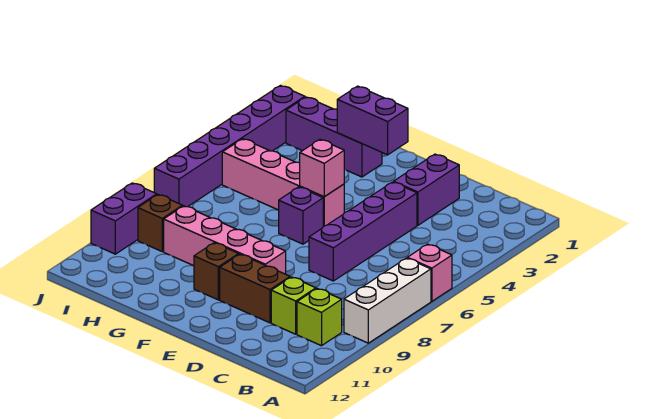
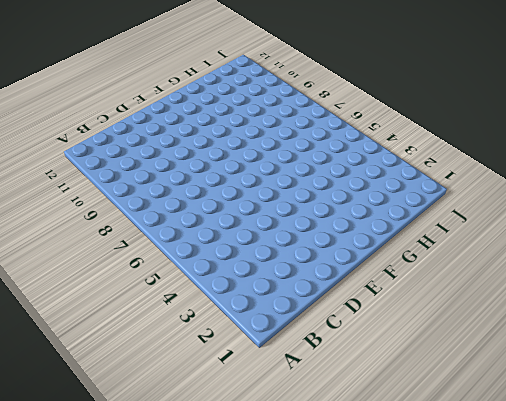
none -> pink brick A6 level 1
none -> white brick A7:A9 level 1
none -> lime brick B10 level 1

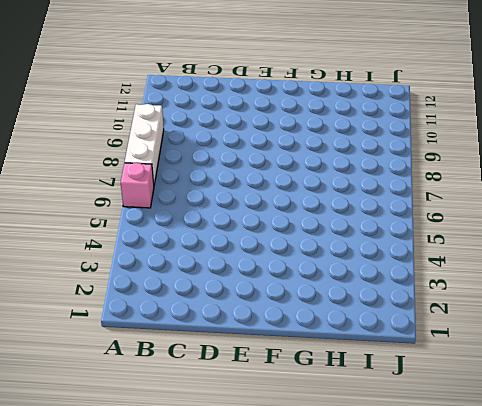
none -> lime brick B10 level 1
none -> lime brick C10 level 1
none -> purple brick D2:D3 level 1

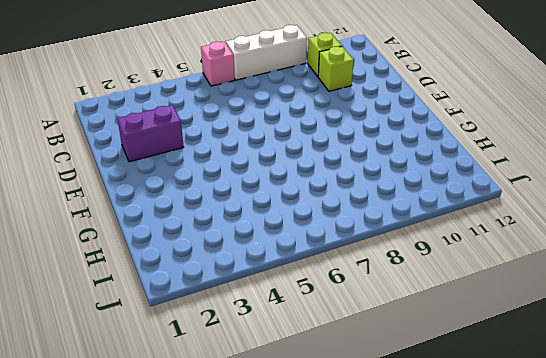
none -> purple brick D4:D7 level 1
none -> brown brick D10:E10 level 1
none -> pink brick E9:H9 level 1

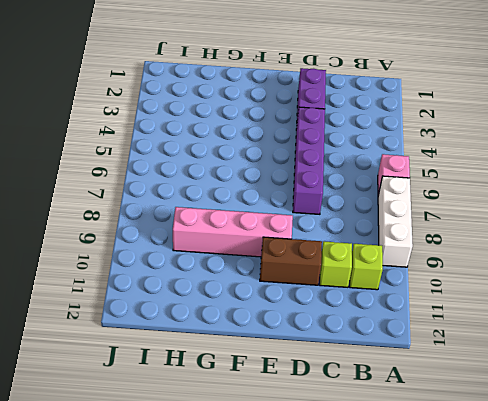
none -> pink brick F5:I5 level 1
none -> purple brick F6 level 1
none -> brown brick F10 level 1

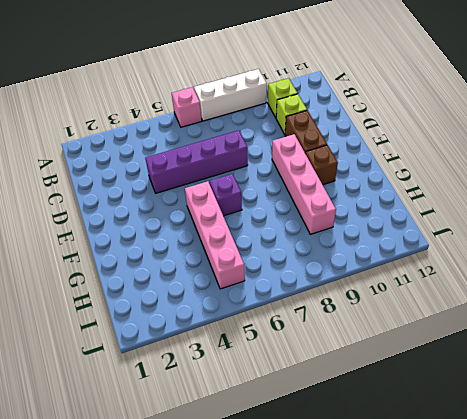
none -> purple brick D2:D3 level 1
none -> purple brick G2:I2 level 1
none -> brown brick I9 level 1

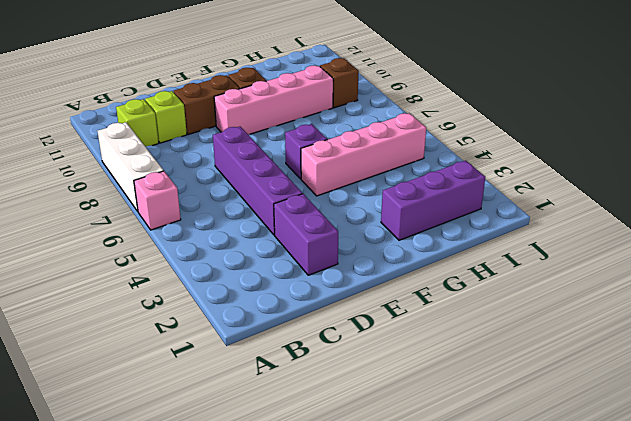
none -> purple brick J2:J7 level 1
none -> purple brick J9:J10 level 1
none -> purple brick F2:G2 level 2

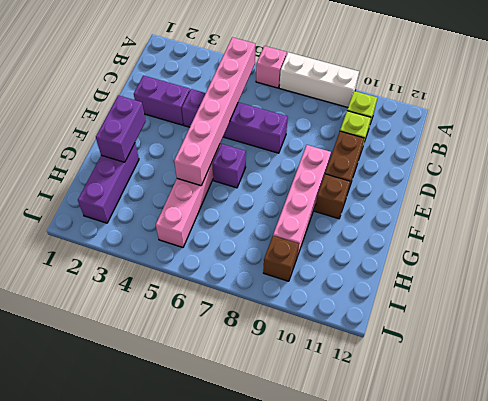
pink brick B5:G5 level 2 -> pink brick F5 level 2
none -> purple brick J2:J7 level 1
none -> purple brick J9:J10 level 1

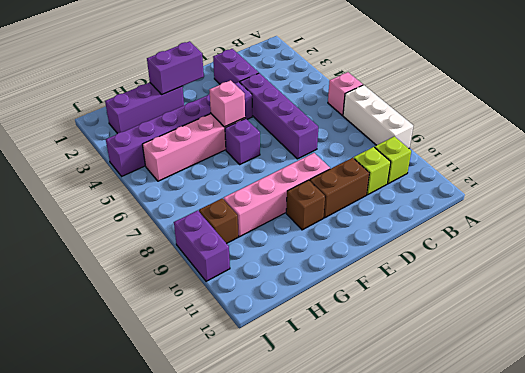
purple brick E4:J4 level 1 -> purple brick J2:J7 level 1

